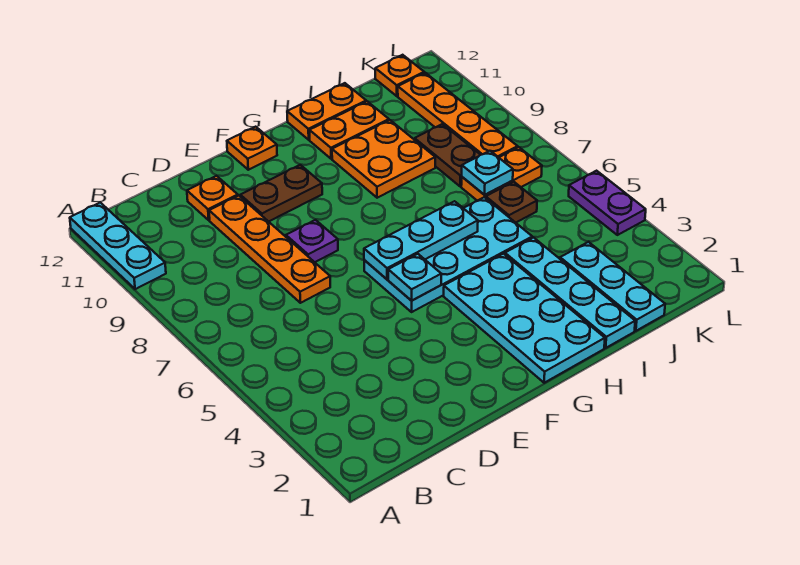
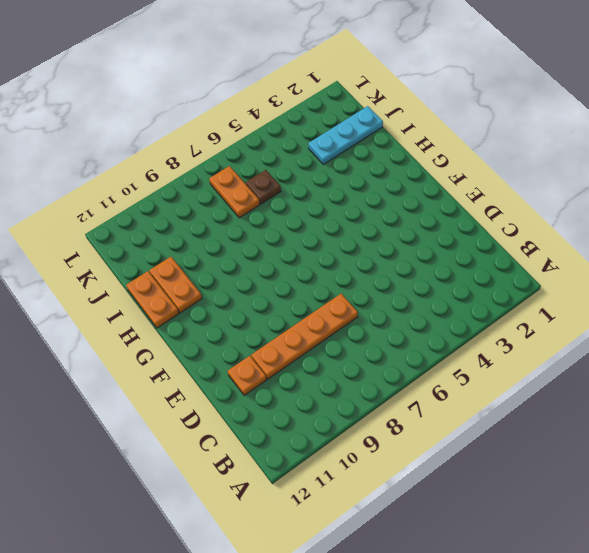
none -> cyan plate A10:A12 level 1
none -> purple plate E8 level 1
none -> brown plate E10:F10 level 1

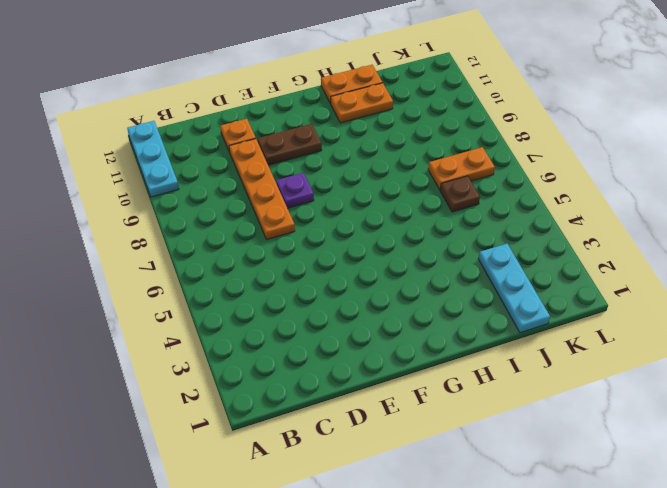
none -> cyan plate F5:I6 level 1
none -> orange plate F12 level 1
none -> cyan plate G1:H4 level 1

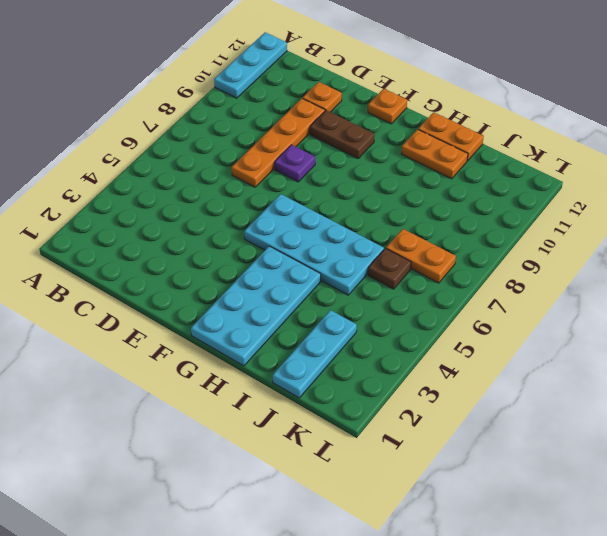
none -> orange plate H9:I10 level 1
none -> cyan plate I1:I4 level 1
none -> brown plate J8:J9 level 1

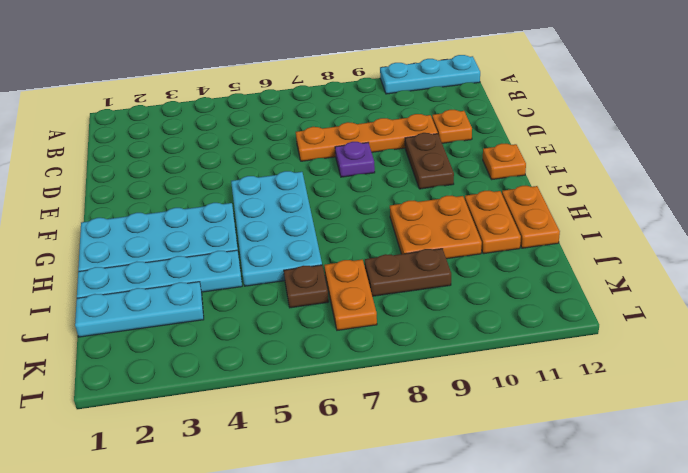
none -> orange plate K8:K11 level 1
none -> orange plate K12 level 1
none -> purple plate L4:L5 level 1

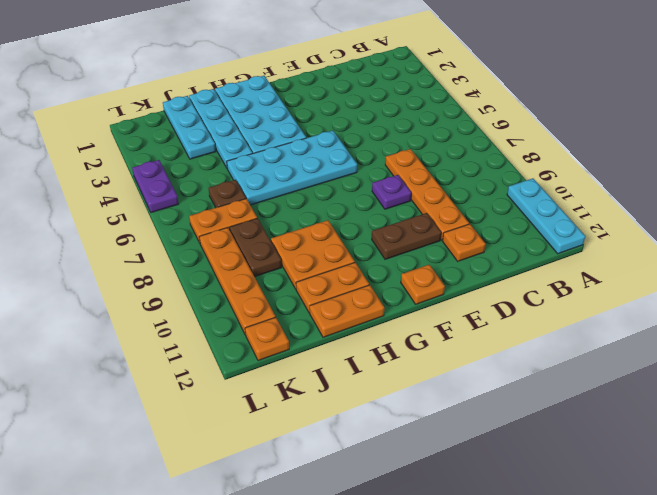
none -> cyan plate F5 level 2
none -> cyan plate F6:H6 level 2
none -> cyan plate J7 level 2

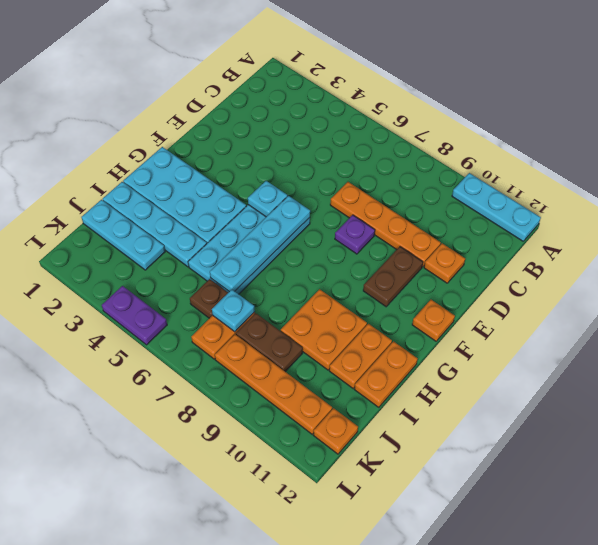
cyan plate F6:I6 level 2 -> cyan plate F6:H6 level 2

